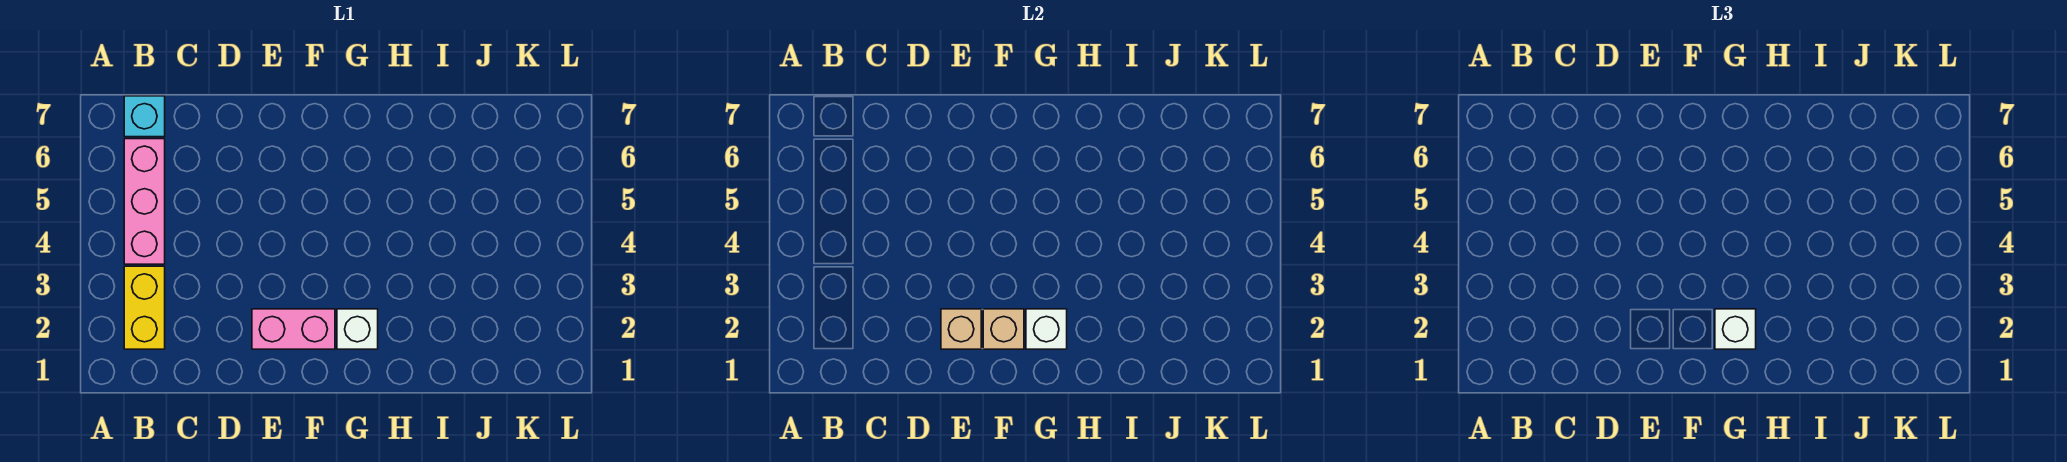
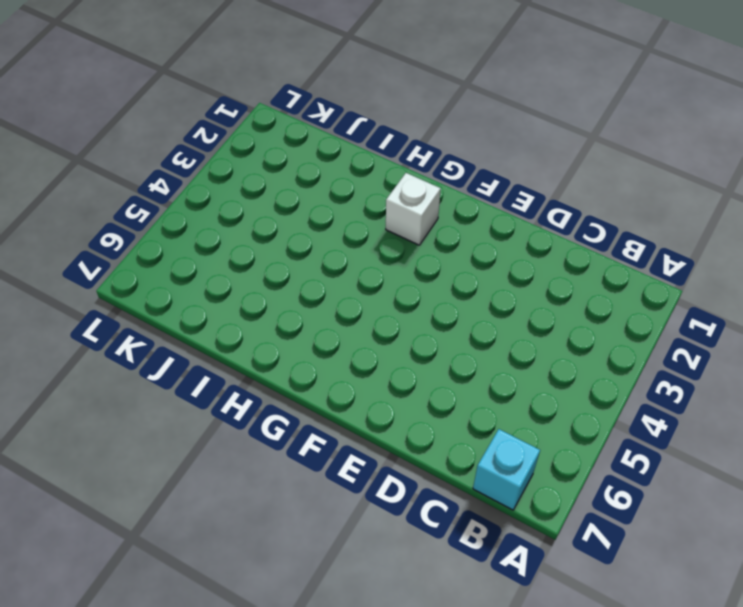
none -> yellow brick B2:B3 level 1
none -> pink brick B4:B6 level 1

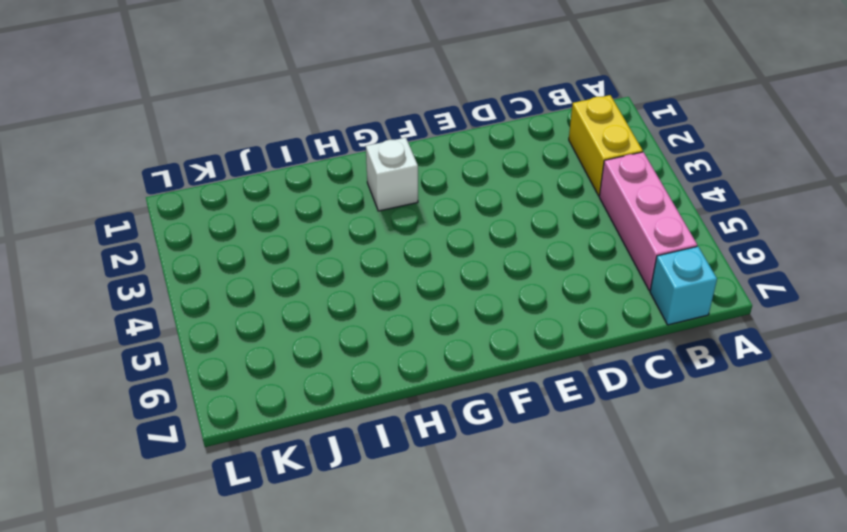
none -> pink brick E2:F2 level 1
none -> tan brick E2 level 2

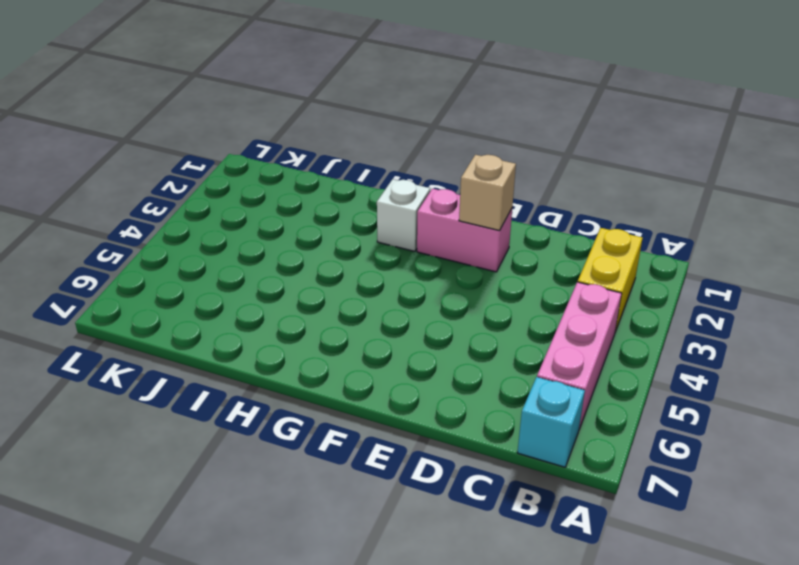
none -> tan brick F2 level 2
none -> white brick G2 level 2

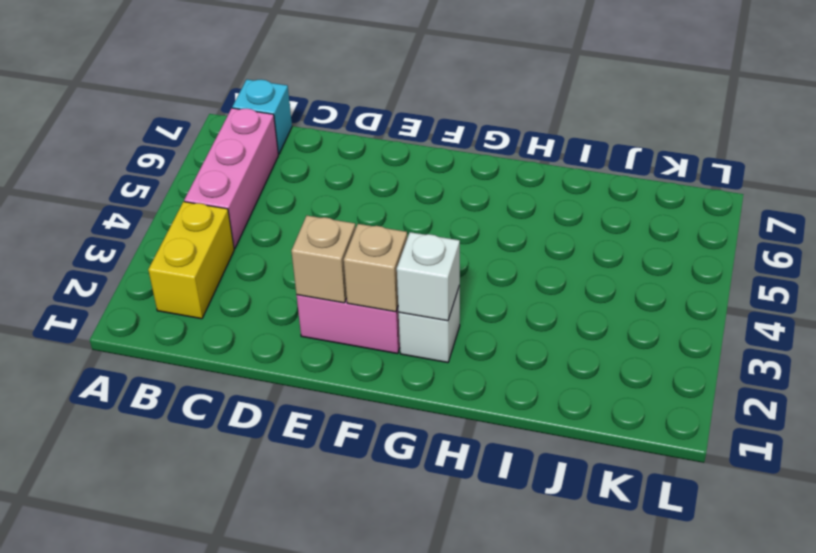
none -> white brick G2 level 3

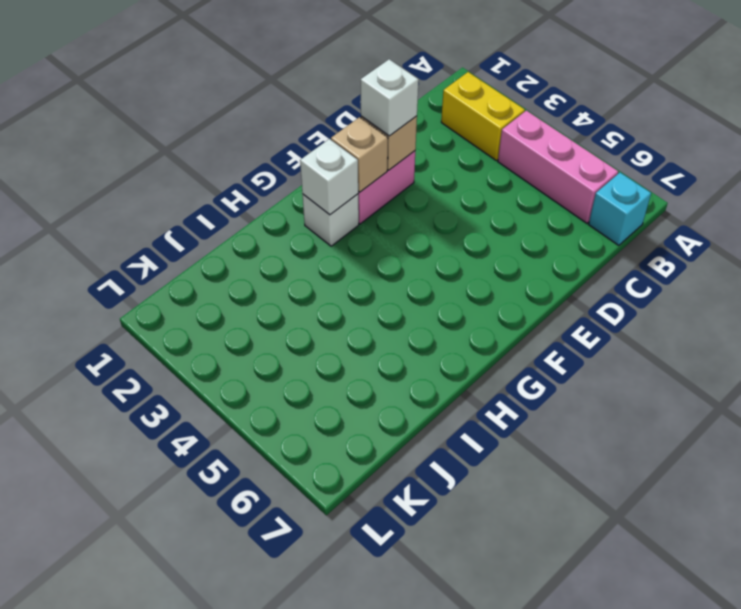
white brick E2 level 3 -> white brick G2 level 3

